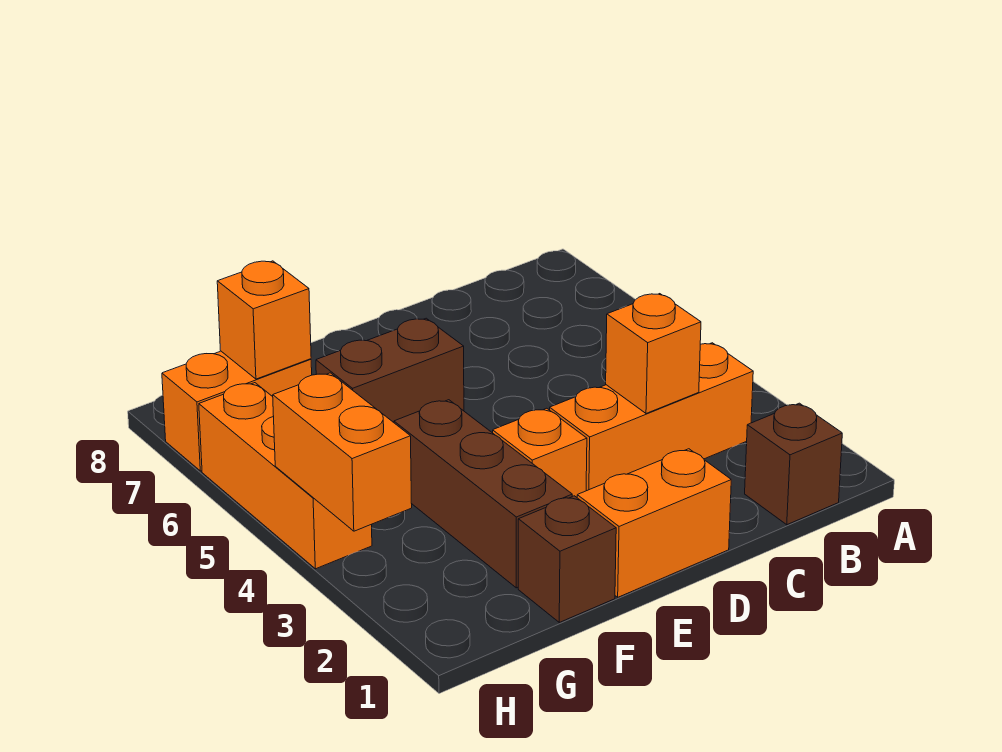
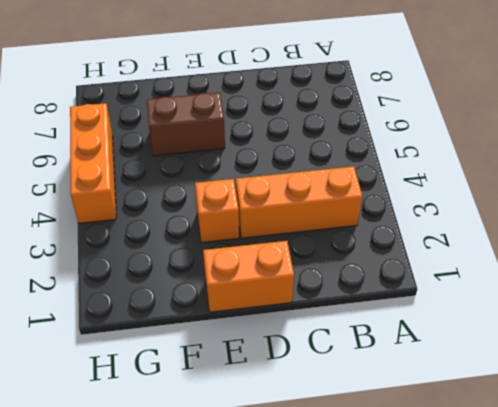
none -> brown brick B1 level 1
none -> brown brick F1 level 1
none -> brown brick F2:F4 level 1

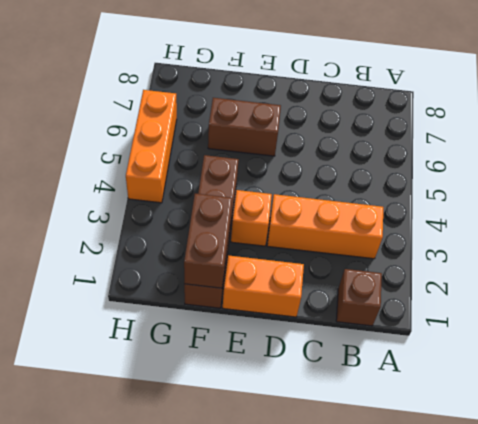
brown brick F1:F2 level 2 -> none
none -> orange brick G7:H7 level 1
none -> orange brick C3 level 2
none -> orange brick G7 level 2

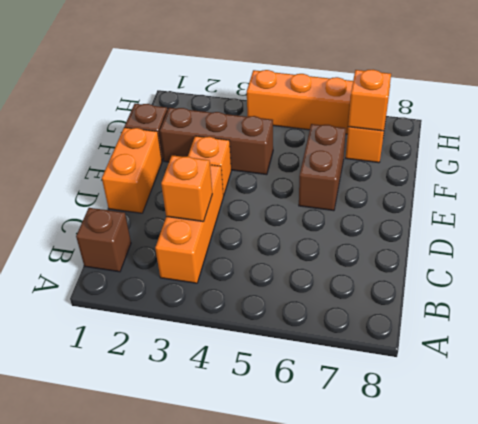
none -> orange brick H3:H4 level 2

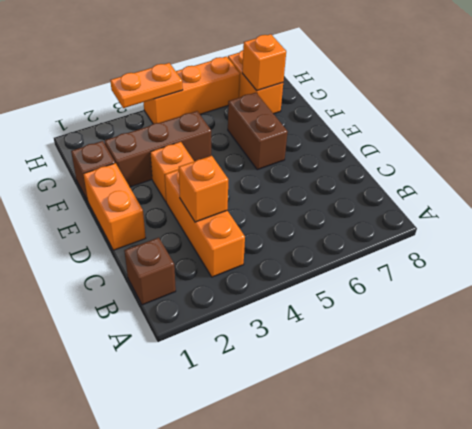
orange plate H3:H4 level 2 -> orange brick H3:H4 level 2

